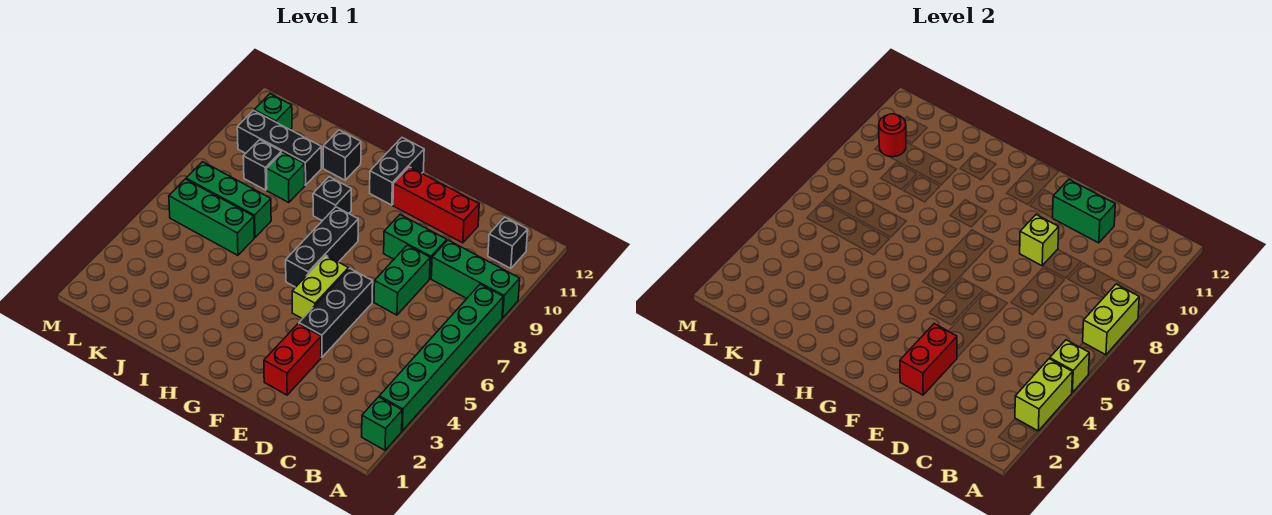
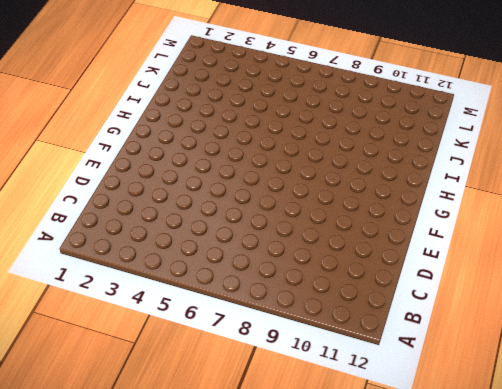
none -> green brick A2 level 1
none -> green brick A3:A8 level 1
none -> green brick A9:C9 level 1

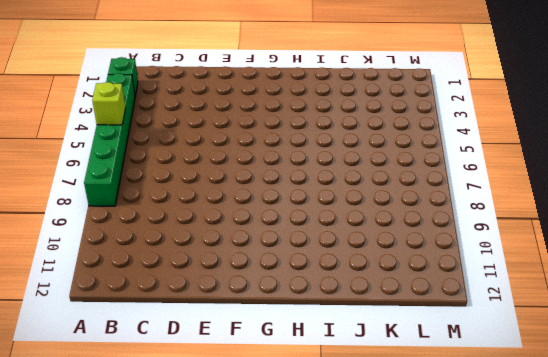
none -> green brick A9:C9 level 1
none -> black brick B11 level 1
none -> green brick D7:D8 level 1

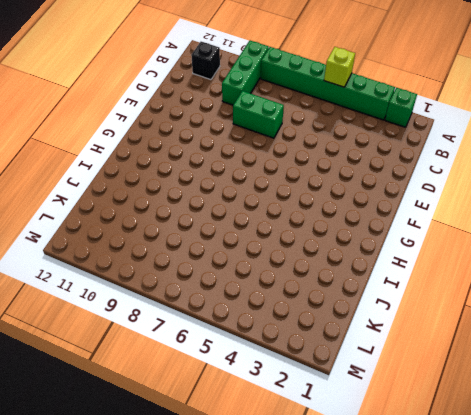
none -> green brick D9:E9 level 1
none -> red brick D11:F11 level 1
none -> red brick E2:E3 level 1

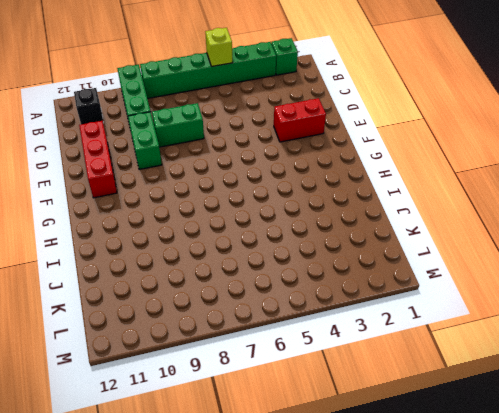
none -> black brick E4:E6 level 1
none -> lime brick F5:F6 level 1
none -> black brick G6:G8 level 1

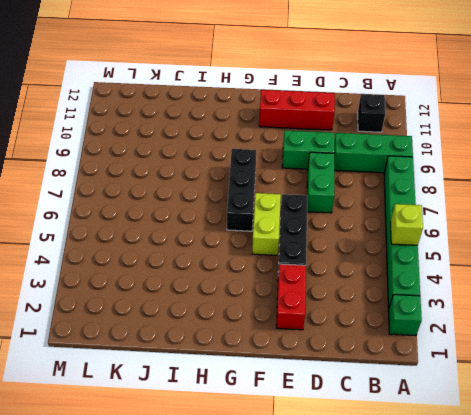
none -> black brick G11:G12 level 1
none -> black brick H9 level 1
none -> black brick I11 level 1

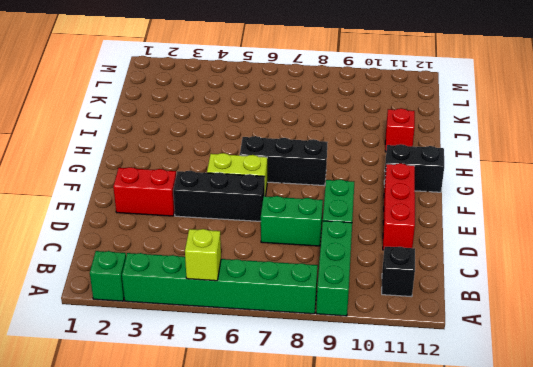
red brick I11 level 1 -> black brick I11 level 1
none -> black brick H9 level 1
none -> green brick J6:L6 level 1
none -> green brick J7:L7 level 1

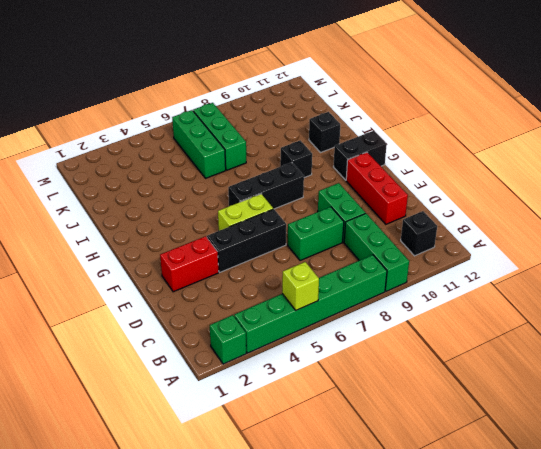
none -> green brick J9 level 1
none -> black brick J10:L10 level 1
none -> black brick K9 level 1

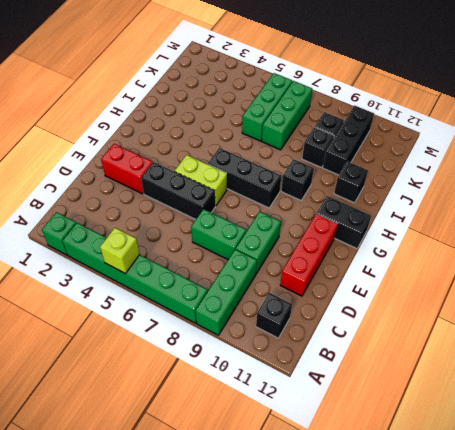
black brick J9 level 1 -> green brick J9 level 1
none -> green brick L11 level 1
none -> lime brick A3:A4 level 2
none -> lime brick A7:A8 level 2

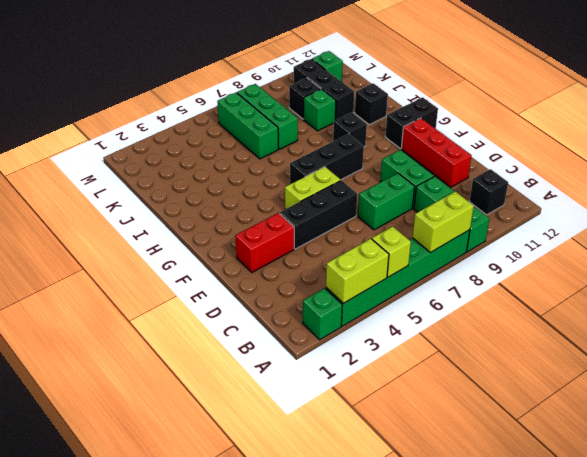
none -> green brick D11:E11 level 2
none -> red brick E2:E3 level 2
none -> lime brick E9 level 2

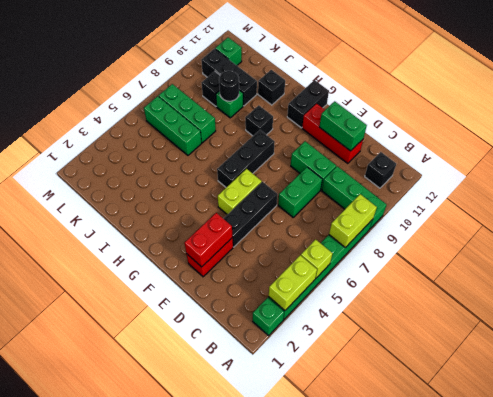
black round brick J9 level 2 -> none
none -> lime brick E9 level 2
none -> red round brick L10 level 2

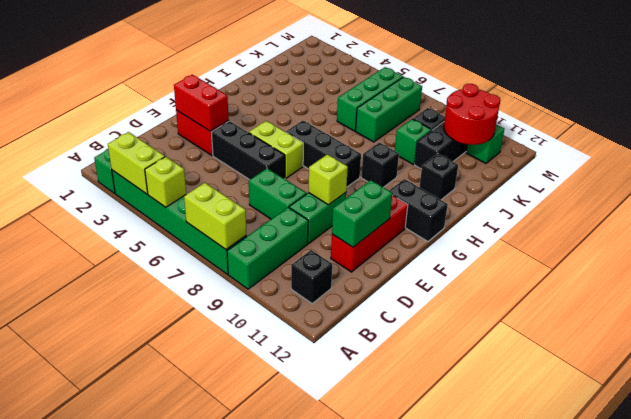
red round brick K10:L11 level 2 -> red round brick L10 level 2

